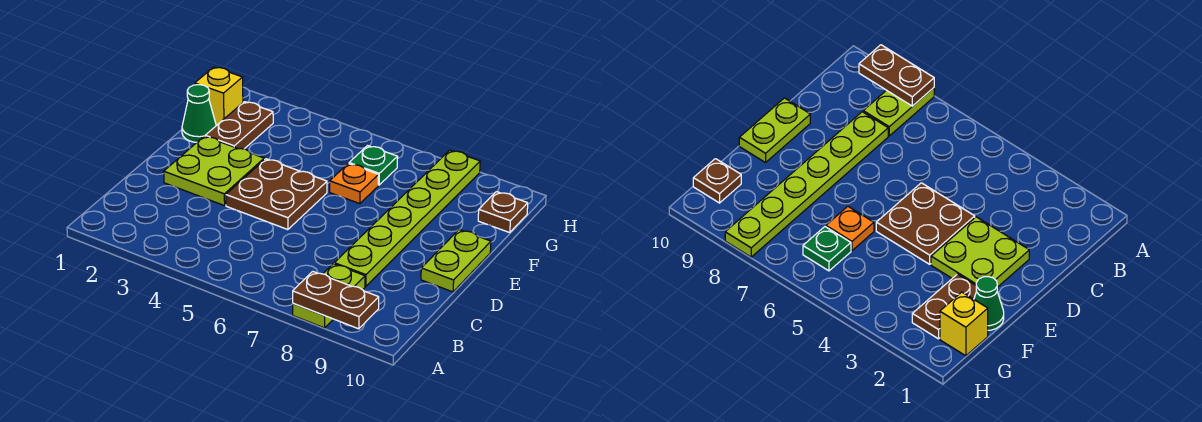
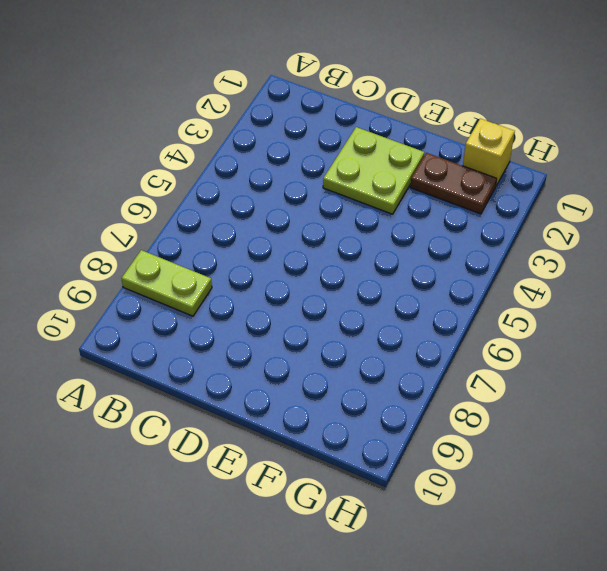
none -> lime plate C8:H8 level 1
none -> brown plate D4:E5 level 1
none -> lime plate D10:E10 level 1

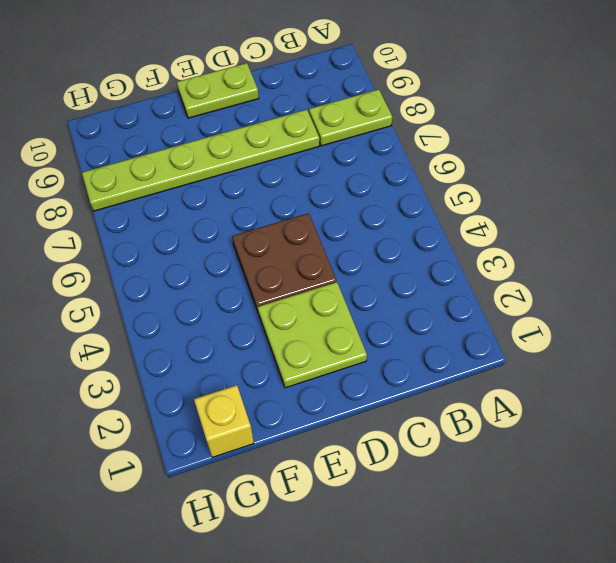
none -> green cone F1 level 1
none -> brown plate F2:G2 level 1
none -> orange plate F6 level 1

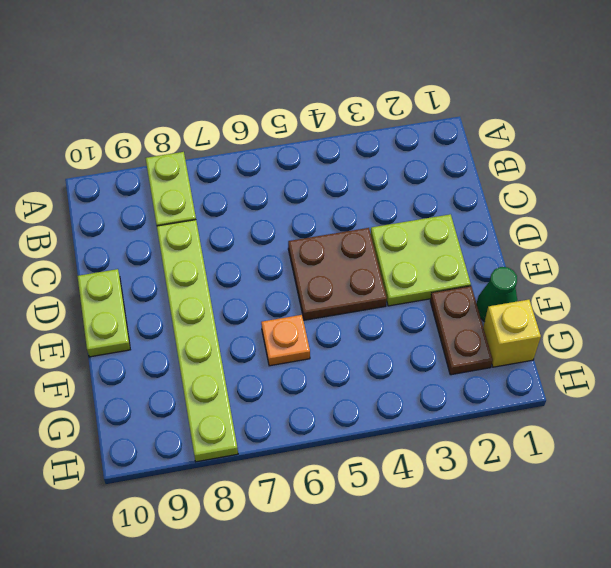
none -> green plate G6 level 1
none -> brown plate G10 level 1
none -> brown plate A8:A9 level 2

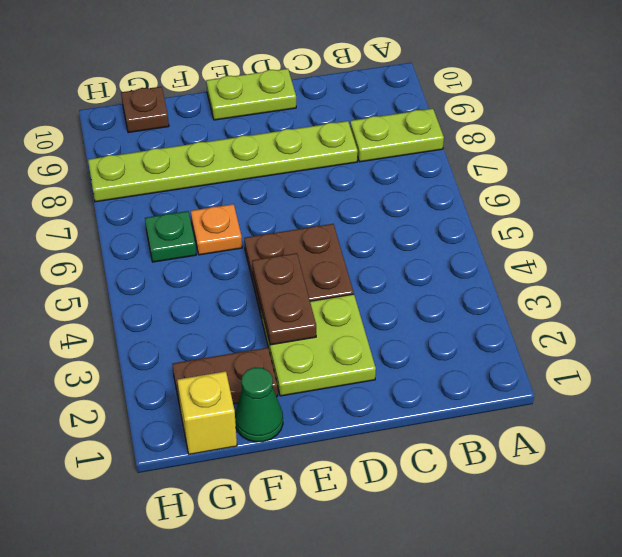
brown plate E3:E4 level 2 -> brown plate A8:A9 level 2

